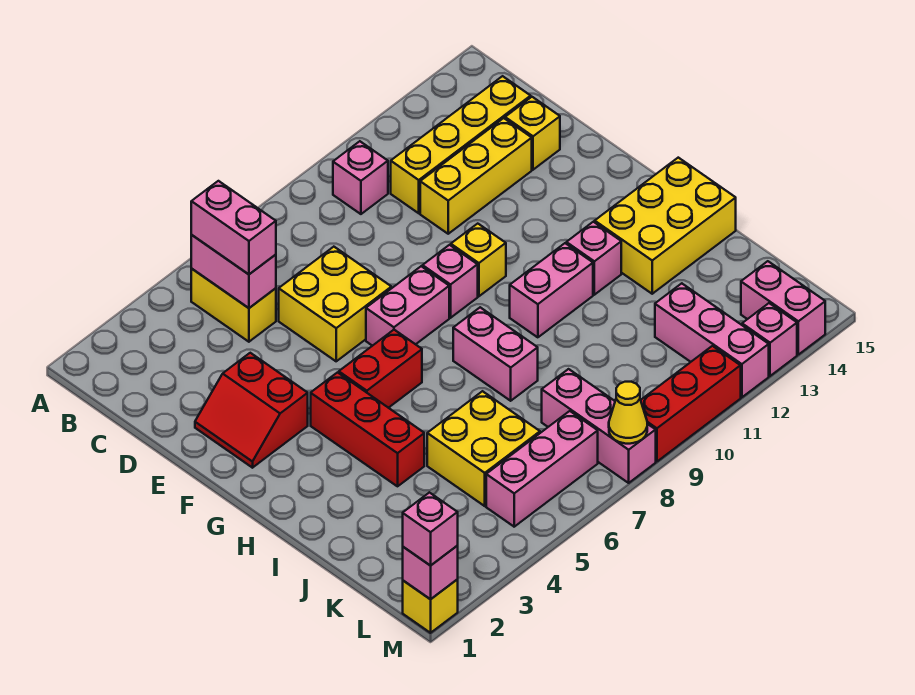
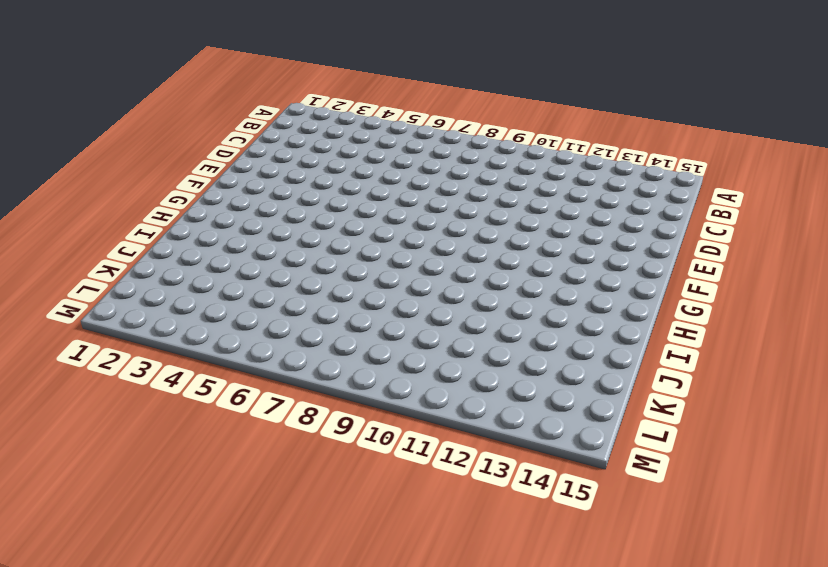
none -> yellow brick B5:C5 level 1
none -> pink brick B10 level 1
none -> yellow brick C11:C14 level 1

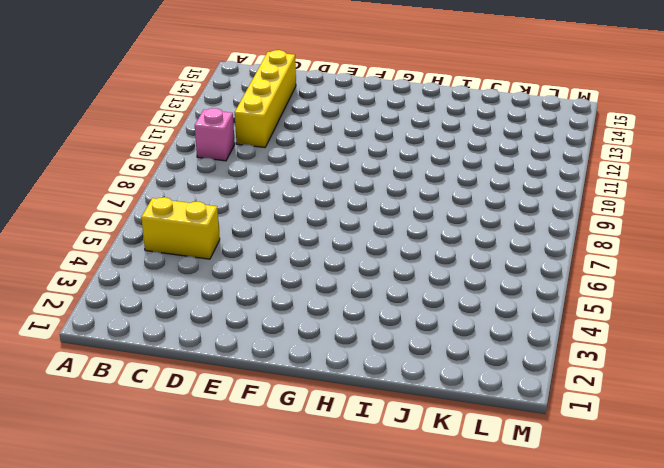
none -> yellow brick D6:E7 level 1
none -> yellow brick D11:D13 level 1
none -> yellow brick D14 level 1

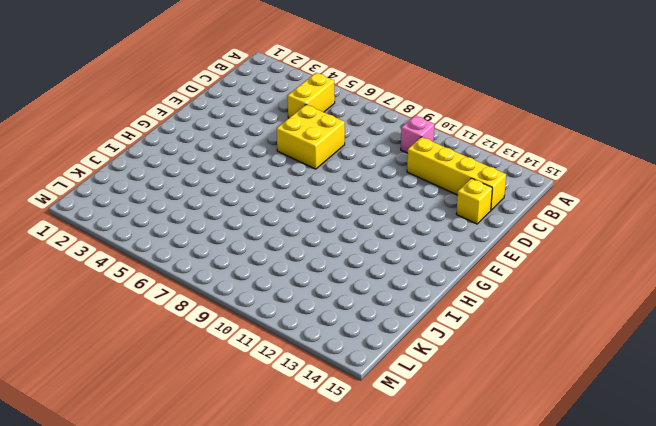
none -> yellow brick D11:D13 level 1
none -> red slope E2:F3 level 1 top 3
none -> pink brick F7:F8 level 1

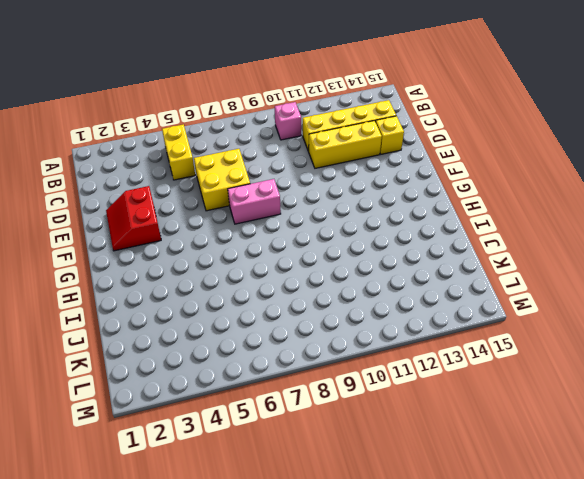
none -> pink brick F9 level 1
none -> yellow brick F10 level 1
none -> red brick G4:I4 level 1

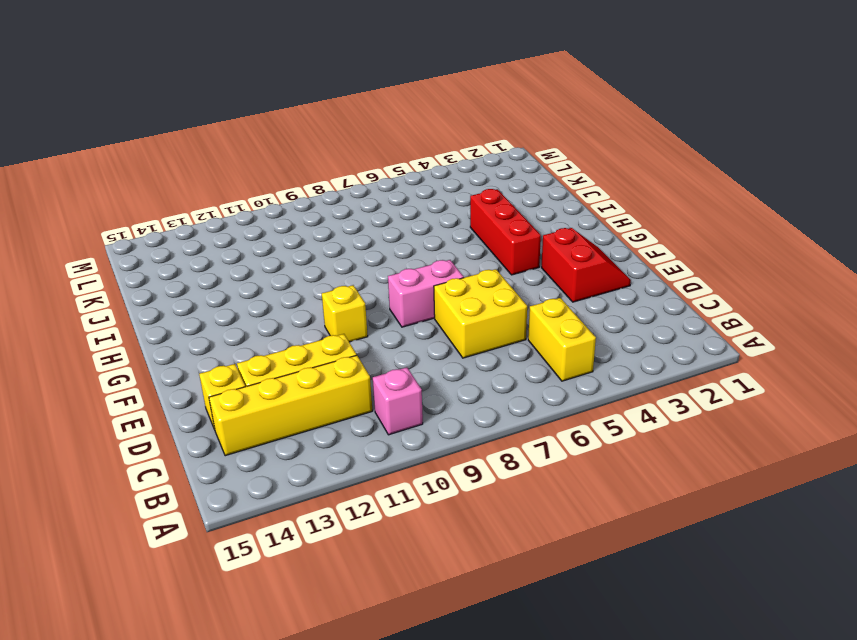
none -> pink brick F9 level 1
none -> red brick G5:G6 level 1
none -> pink brick H8:I8 level 1

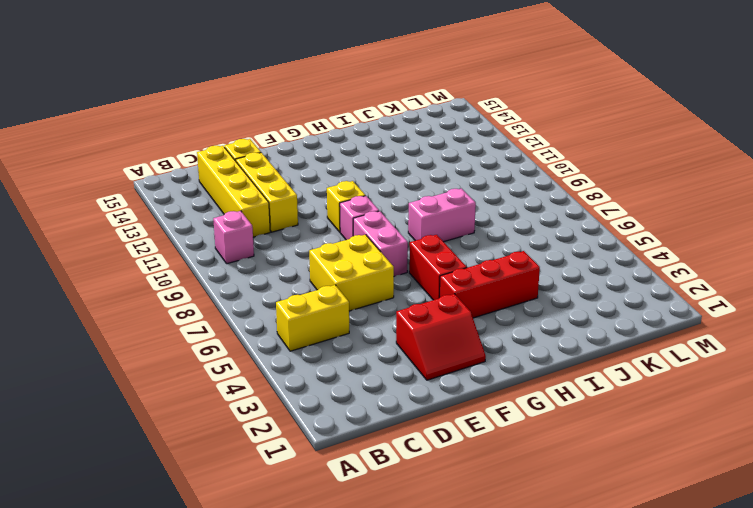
none -> pink brick H10:H11 level 1
none -> pink brick H12 level 1
none -> yellow brick H13:I15 level 1

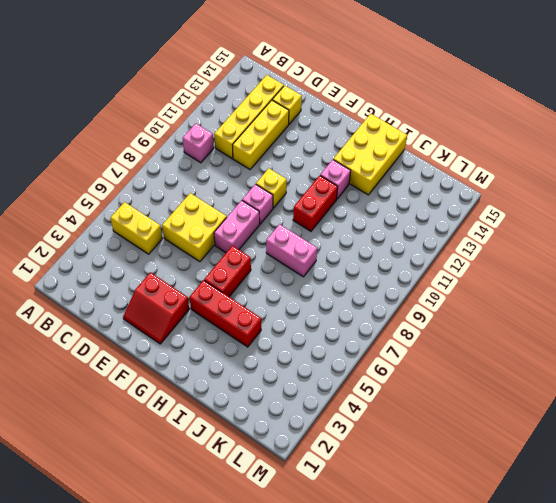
red brick H10:H11 level 1 -> pink brick H10:H11 level 1
none -> yellow brick J5:K6 level 1
none -> pink brick K8:M8 level 1
none -> pink brick K12:M12 level 1

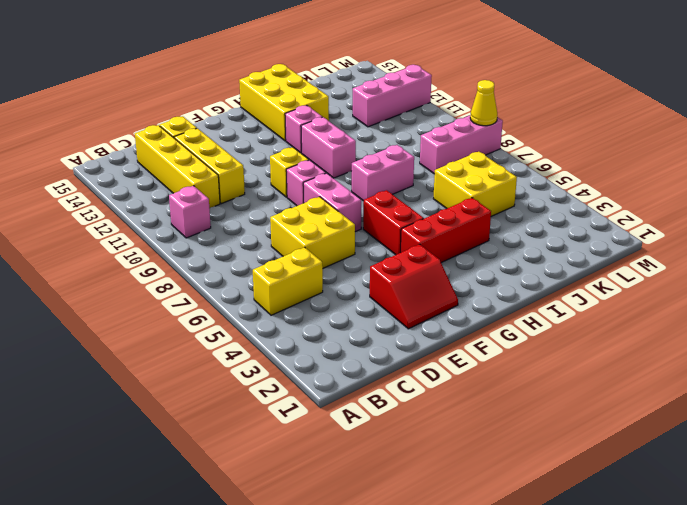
none -> pink brick L5:L7 level 1
none -> pink brick L14:M14 level 1
none -> yellow brick M1 level 1

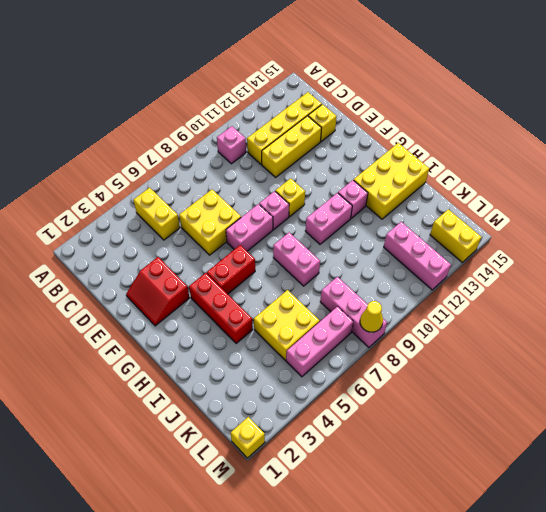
yellow brick L14:M14 level 1 -> pink brick L14:M14 level 1
none -> red brick M9:M11 level 1
none -> pink brick M13 level 1
none -> pink brick B5:C5 level 2

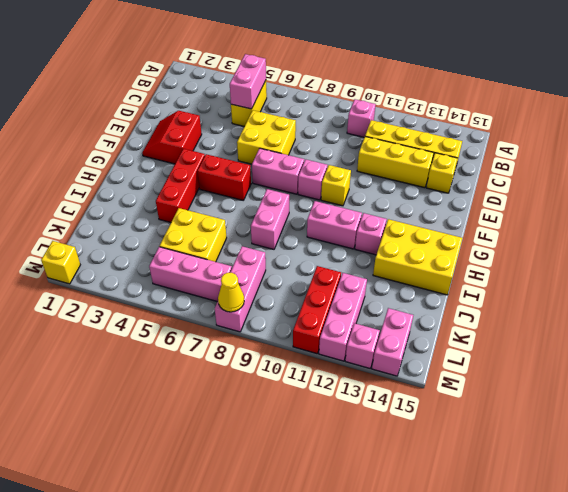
red brick K11:M11 level 1 -> red brick M9:M11 level 1
none -> pink brick M1 level 2
none -> pink brick B5:C5 level 3
none -> pink brick M1 level 3

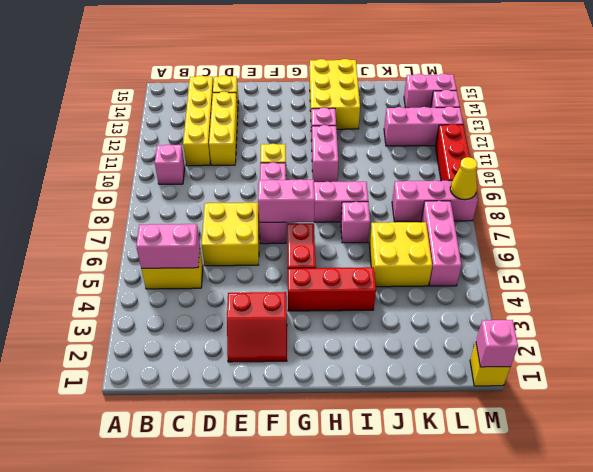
pink brick F7:G7 level 2 -> pink brick B5:C5 level 3
pink brick I7 level 1 -> pink brick M1 level 3

